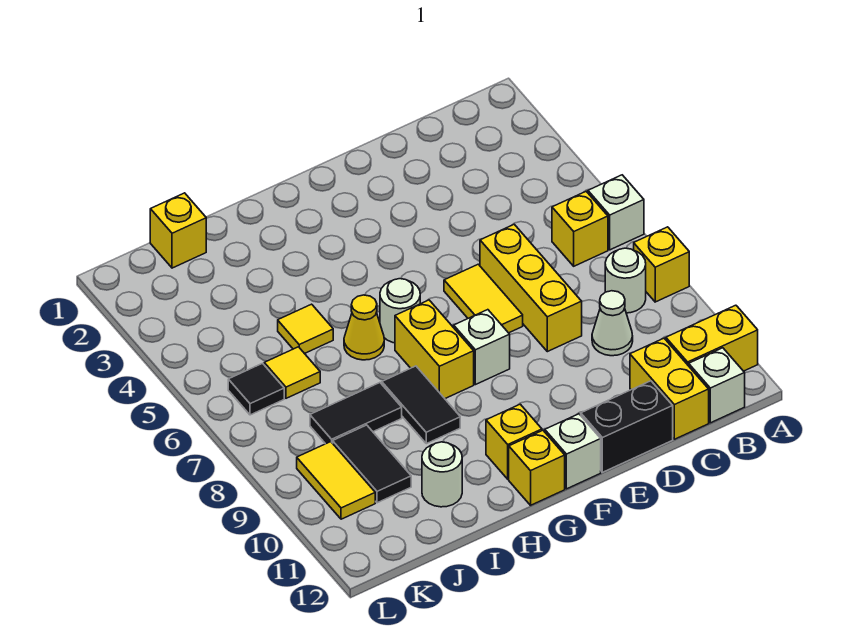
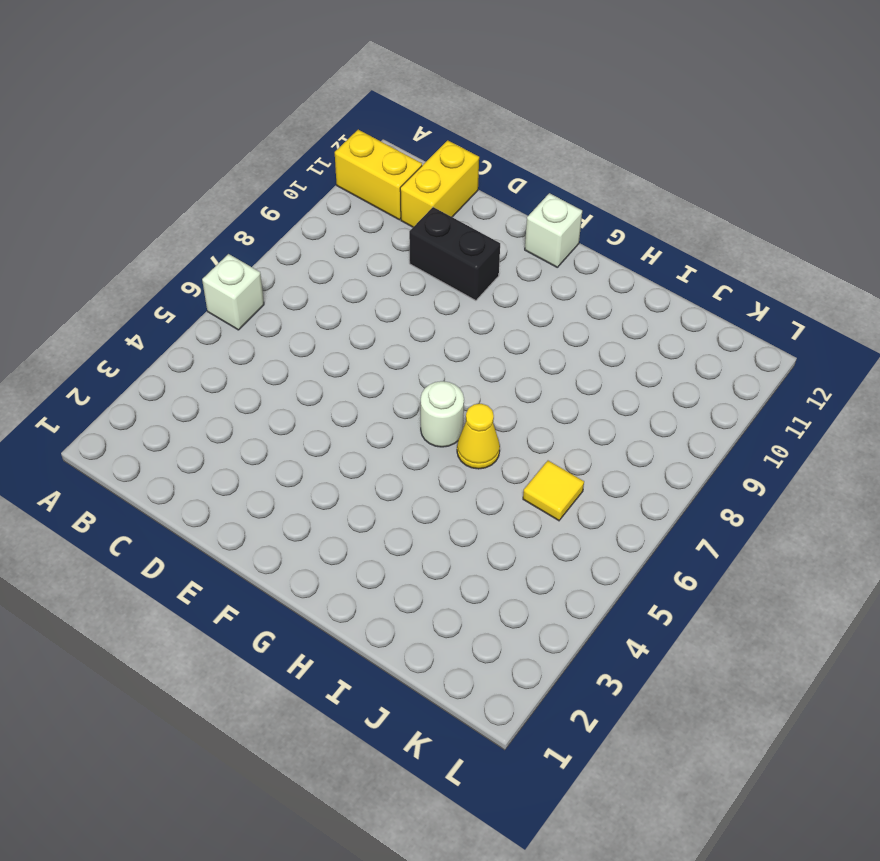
black brick D10:E10 level 1 -> black brick D12:E12 level 1
none -> yellow brick A8 level 1
none -> yellow brick B6 level 1
none -> white round brick B8 level 1

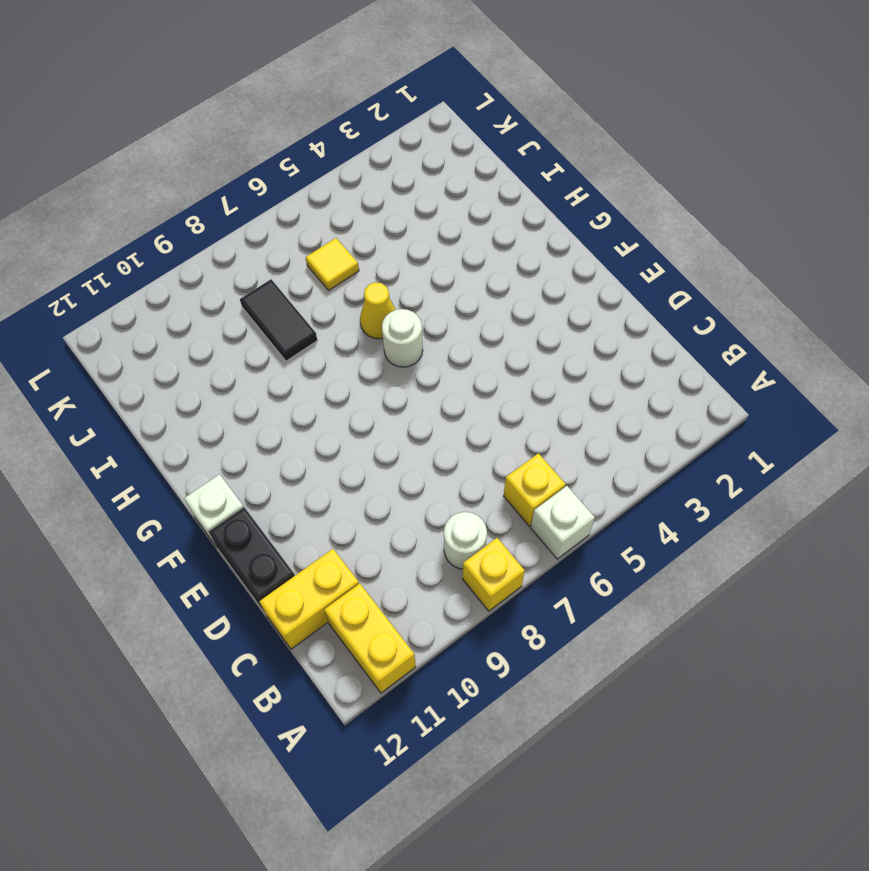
none -> white brick B12 level 1
none -> white cone C9 level 1
none -> yellow brick D6:D8 level 1

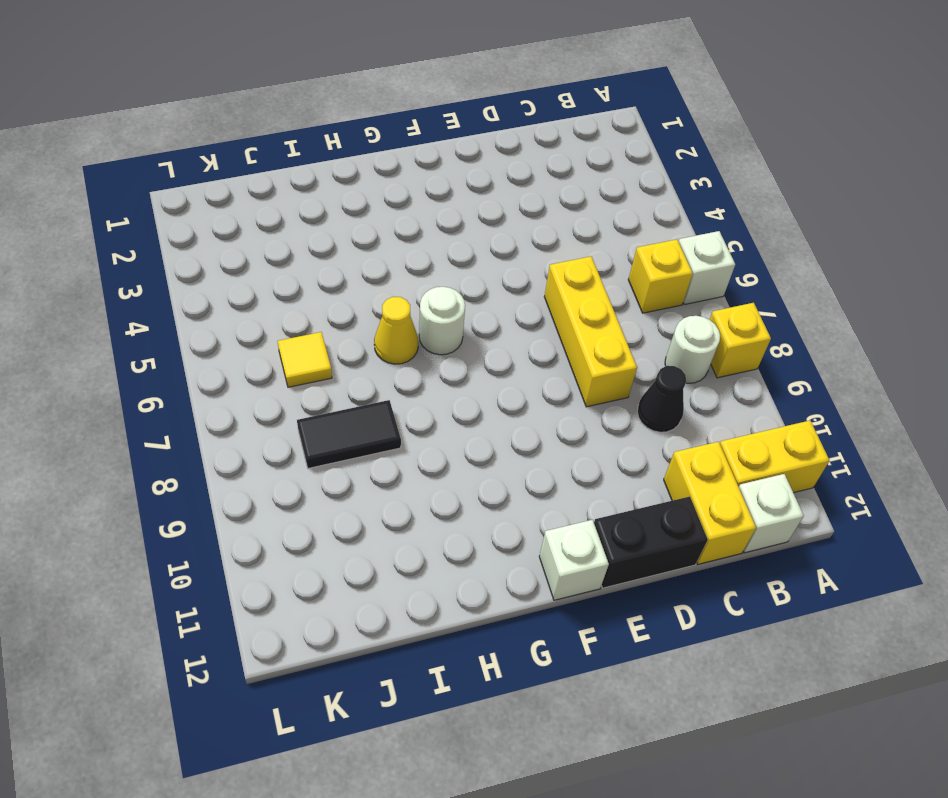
black cone C9 level 1 -> white cone C9 level 1
none -> yellow tile E6:E7 level 1
none -> white brick F8 level 1
none -> yellow brick G7:G8 level 1

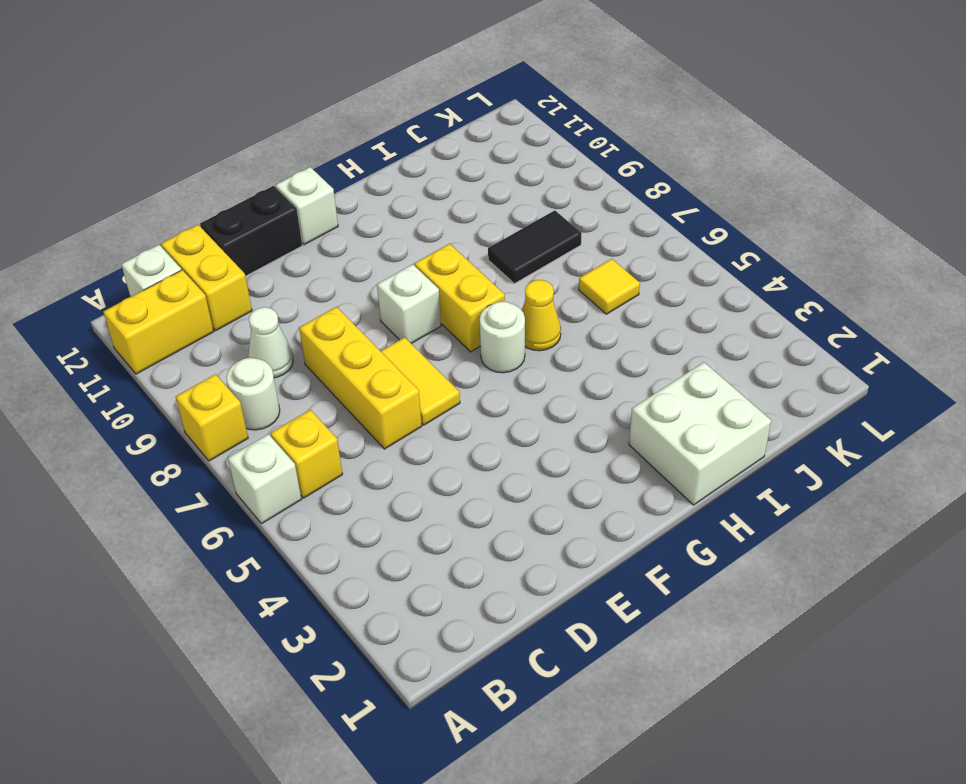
white brick H1:I2 level 1 -> none
none -> yellow brick G11 level 1
none -> yellow brick G12 level 1
none -> black tile H8:H9 level 1

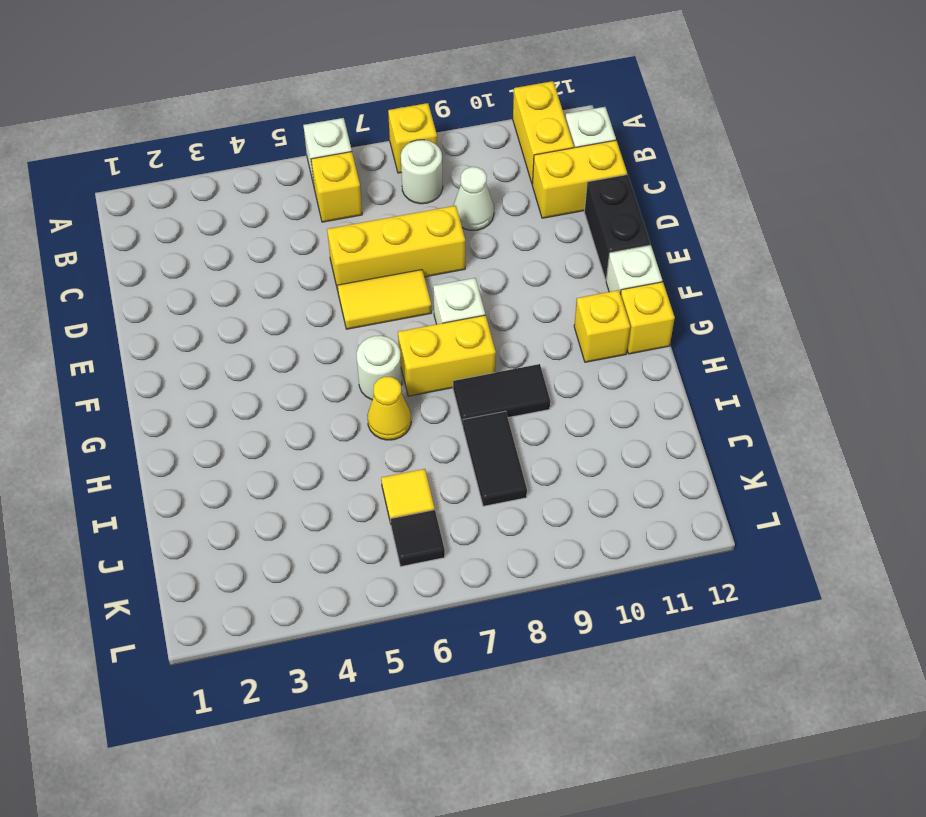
none -> yellow tile I5 level 1
none -> white round brick I11 level 1
none -> yellow brick J1 level 1

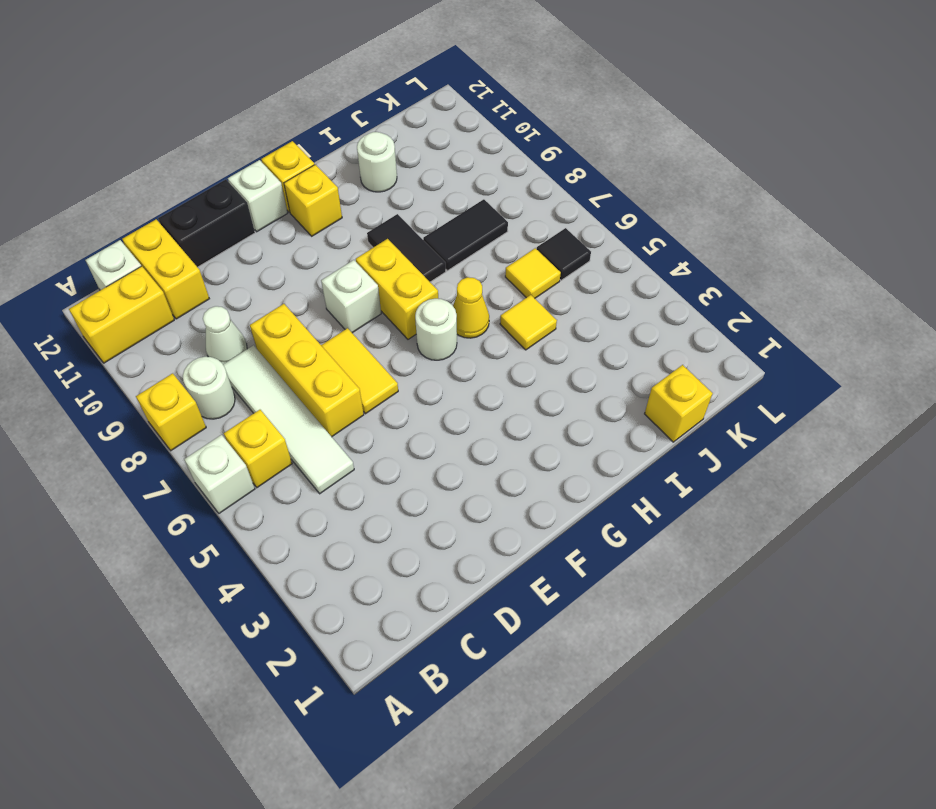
white tile C5:C8 level 1 -> none
none -> black tile J9:J10 level 1
none -> yellow tile K9:K10 level 1

